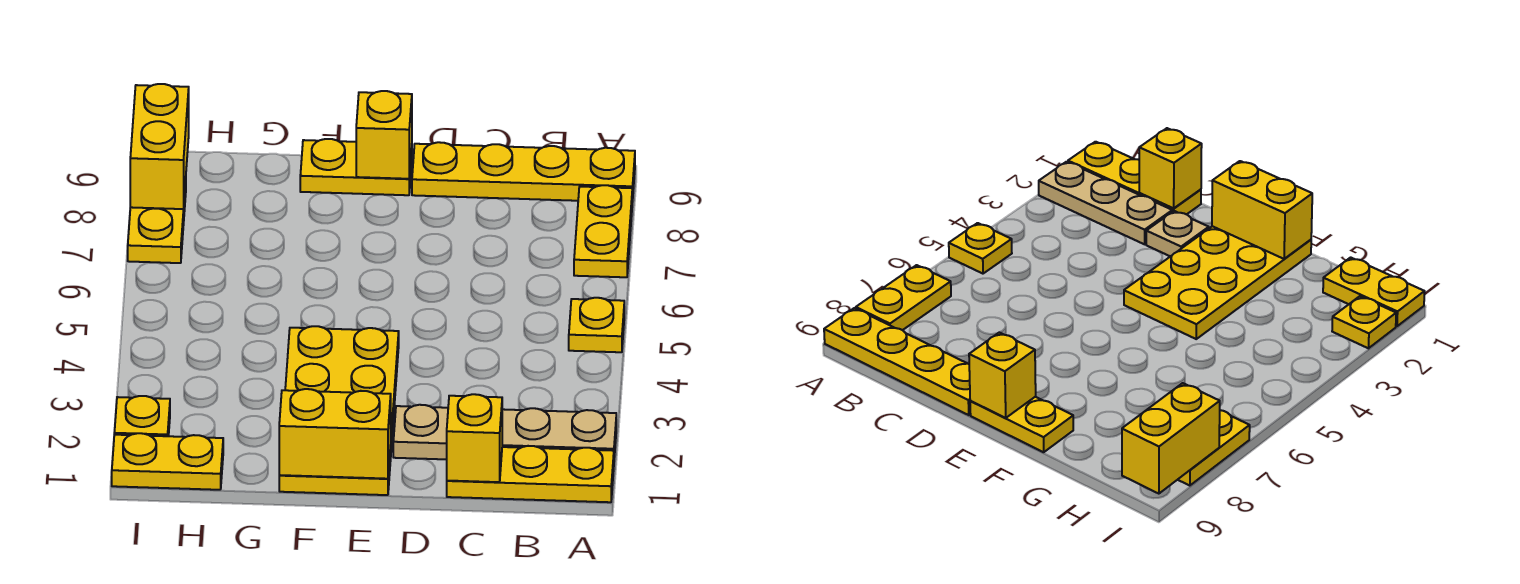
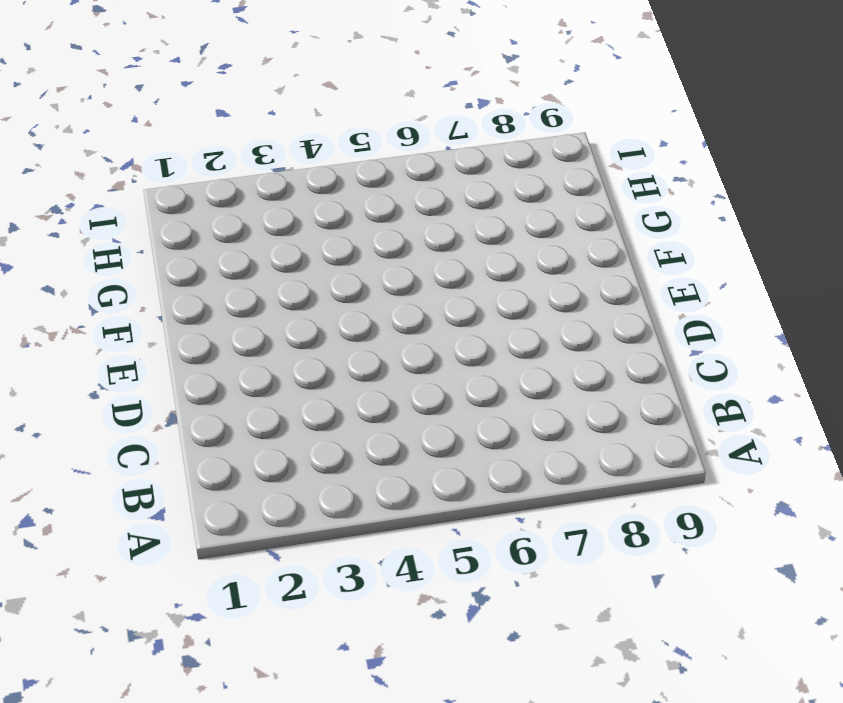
none -> yellow plate A1:C1 level 1
none -> tan plate A2:C2 level 1
none -> yellow plate A5 level 1

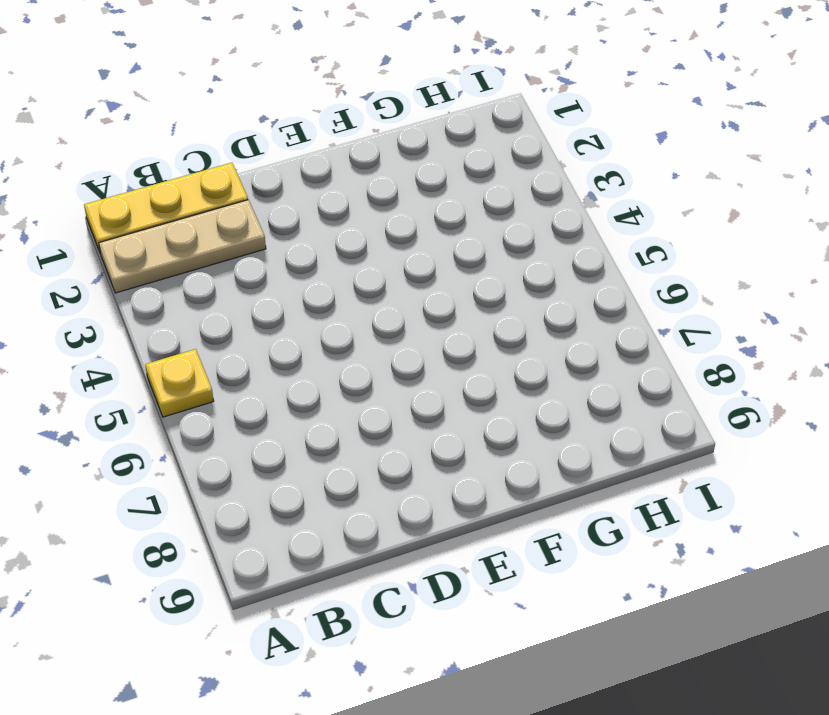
none -> yellow plate A7:A8 level 1
none -> yellow plate A9:D9 level 1
none -> tan plate D2 level 1

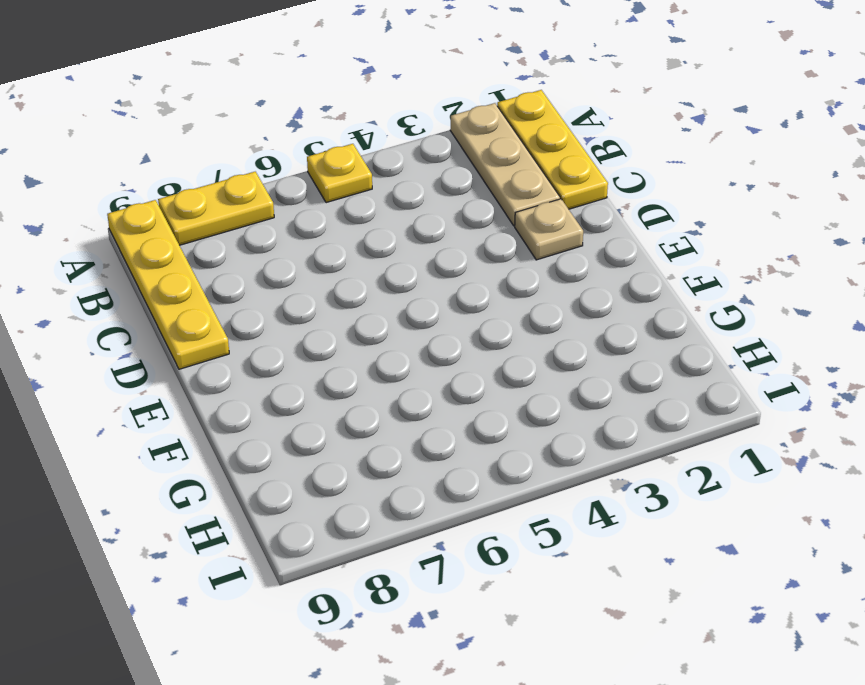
none -> yellow plate E1:F4 level 1
none -> yellow plate E9:F9 level 1
none -> yellow plate H1:I1 level 1

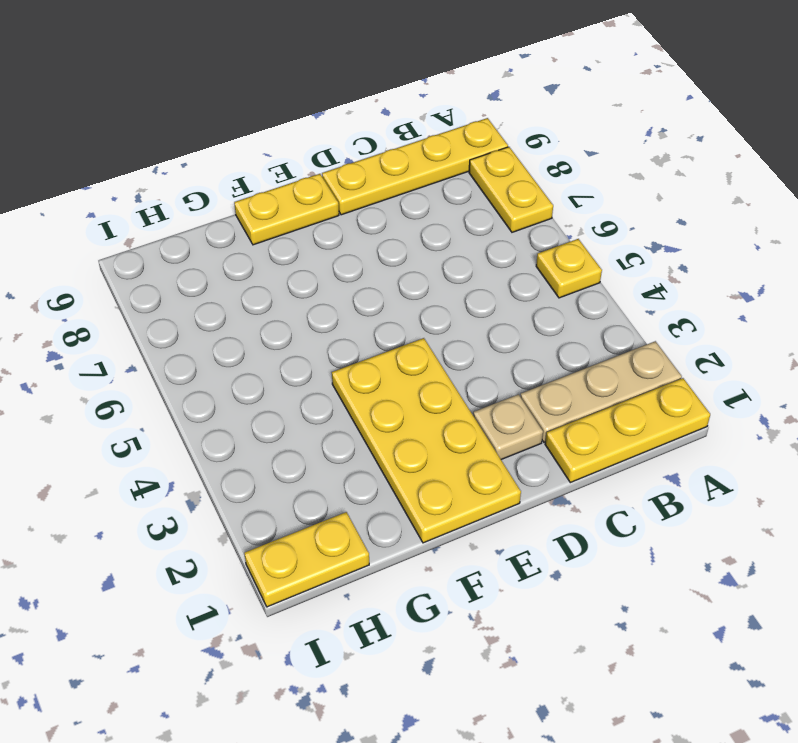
none -> yellow plate I2 level 1
none -> yellow plate I7:I8 level 1
none -> yellow brick C1 level 2

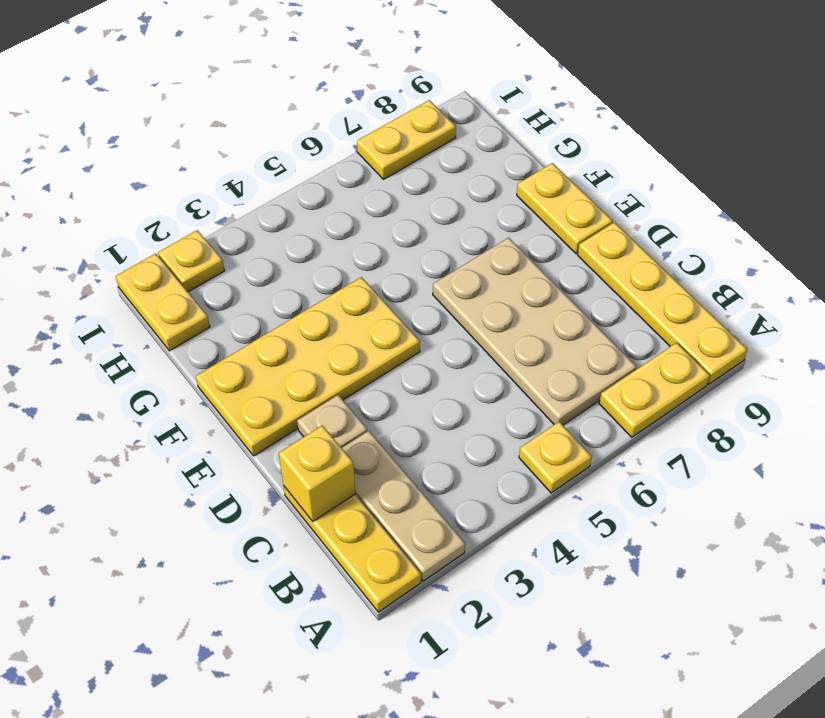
tan plate B6:E7 level 1 -> none
none -> yellow brick E1:F1 level 2
none -> yellow brick E9 level 2
none -> yellow brick I8:I9 level 2

